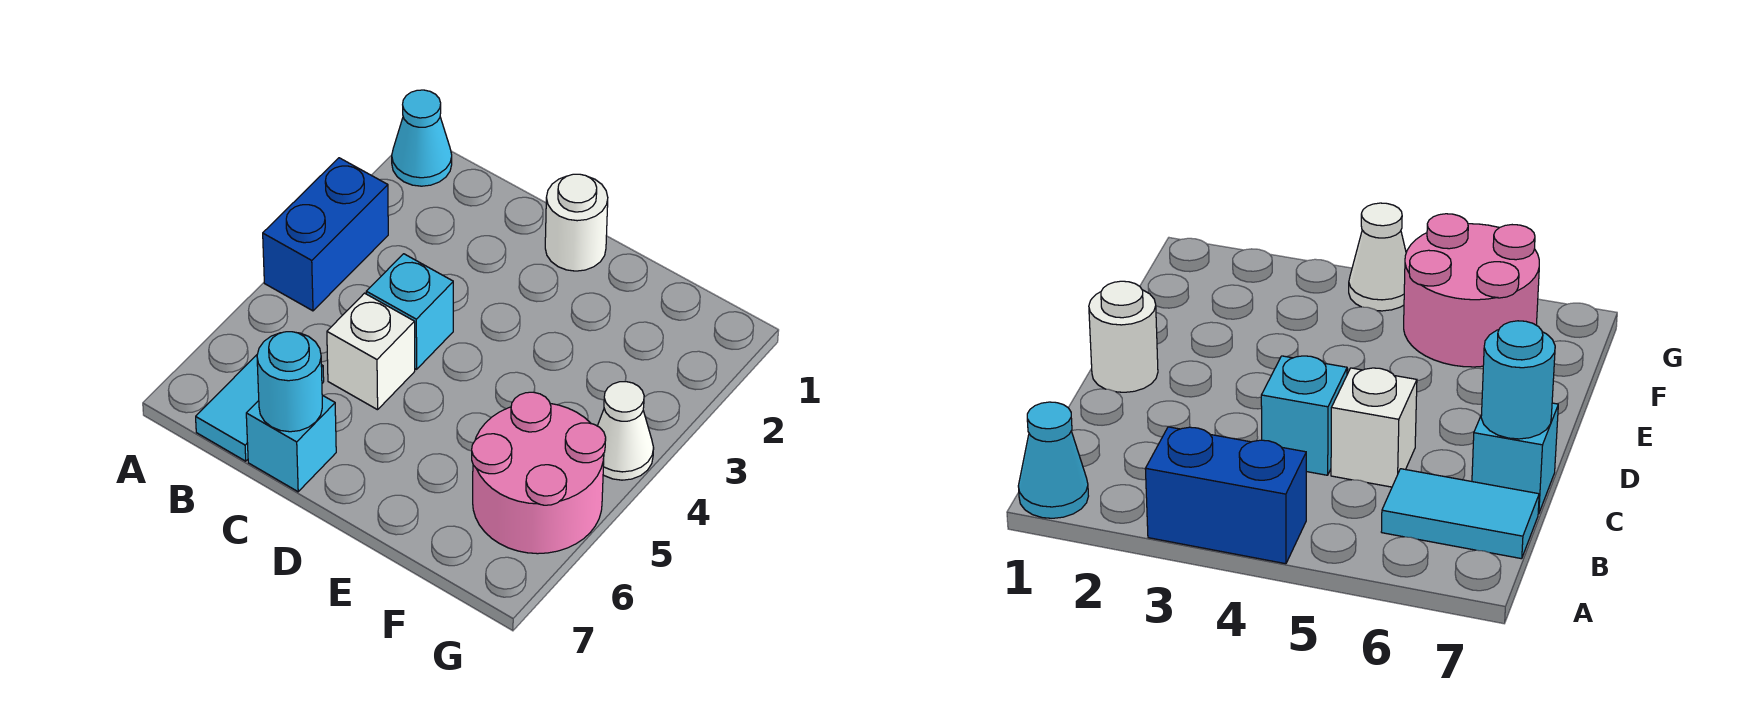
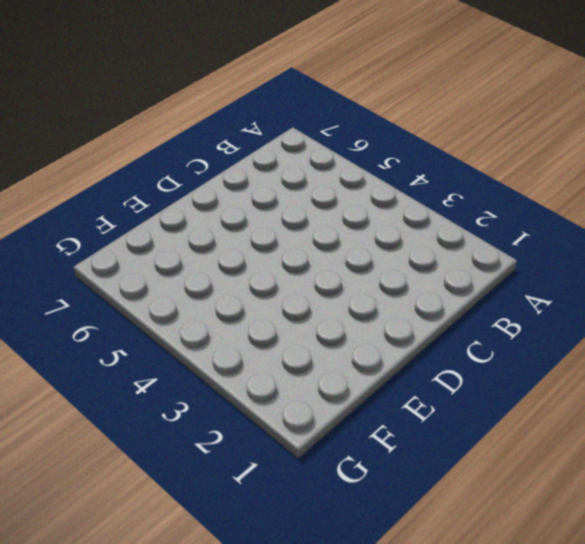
none -> cyan cone A1 level 1
none -> blue brick A3:A4 level 1

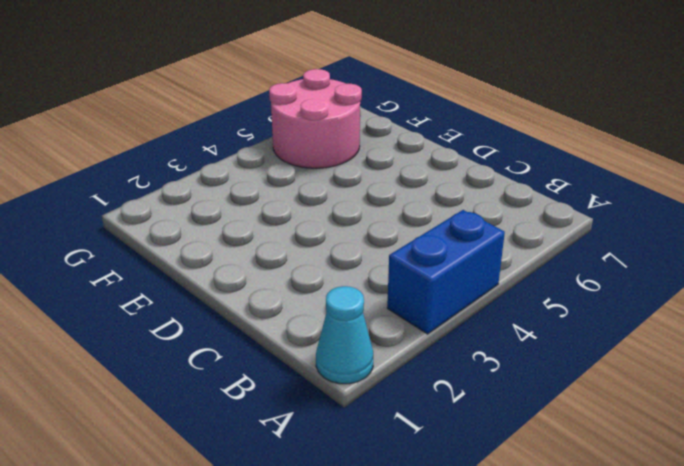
none -> cyan tile B6:B7 level 1
none -> cyan brick C4 level 1

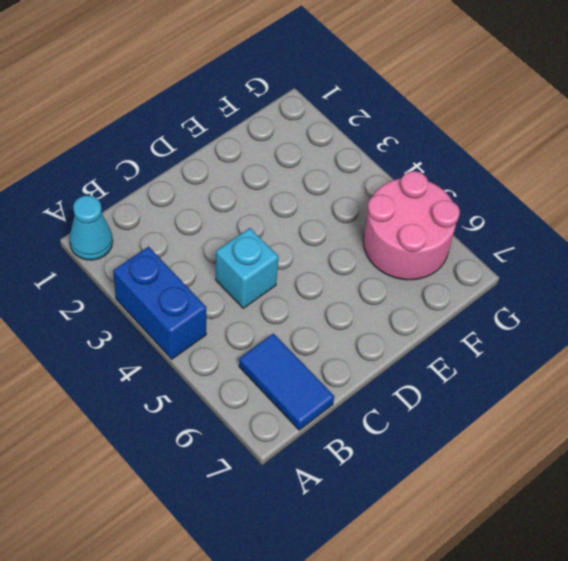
blue tile B6:B7 level 1 -> cyan tile B6:B7 level 1
none -> white brick C5 level 1
none -> cyan brick C7 level 1

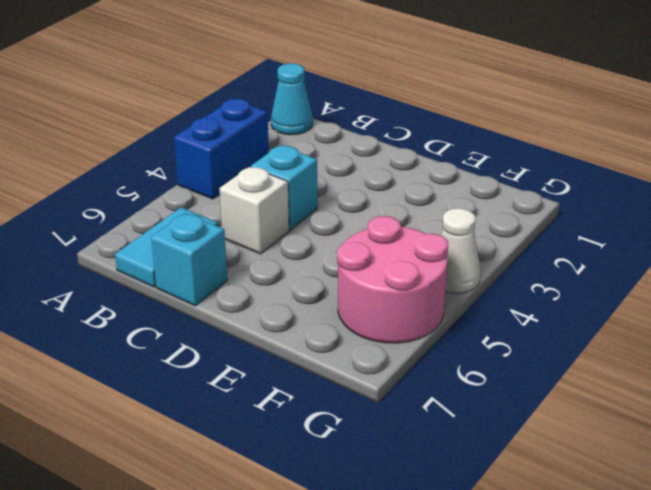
none -> white round brick D1 level 1
none -> cyan round brick C7 level 2

